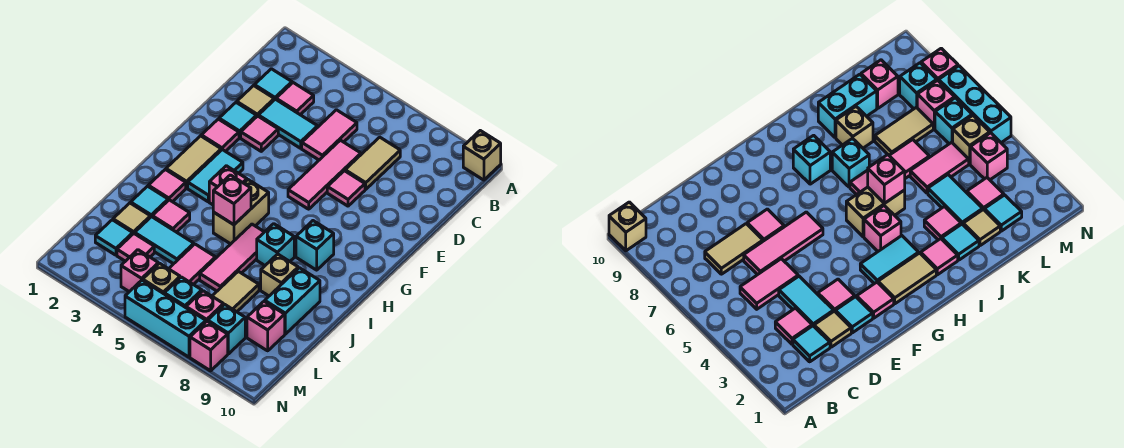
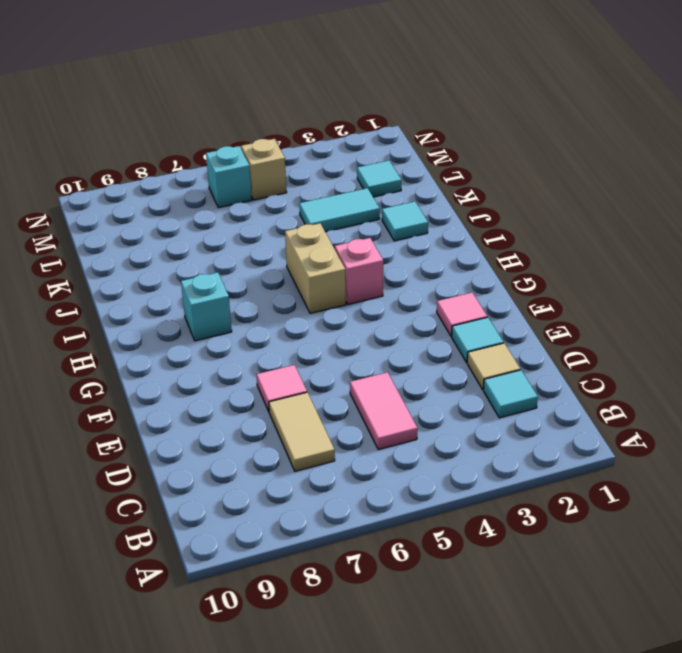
none -> tan brick A10 level 1
none -> pink tile C3 level 1
none -> cyan tile D3:D4 level 1
none -> pink tile D6:F6 level 1

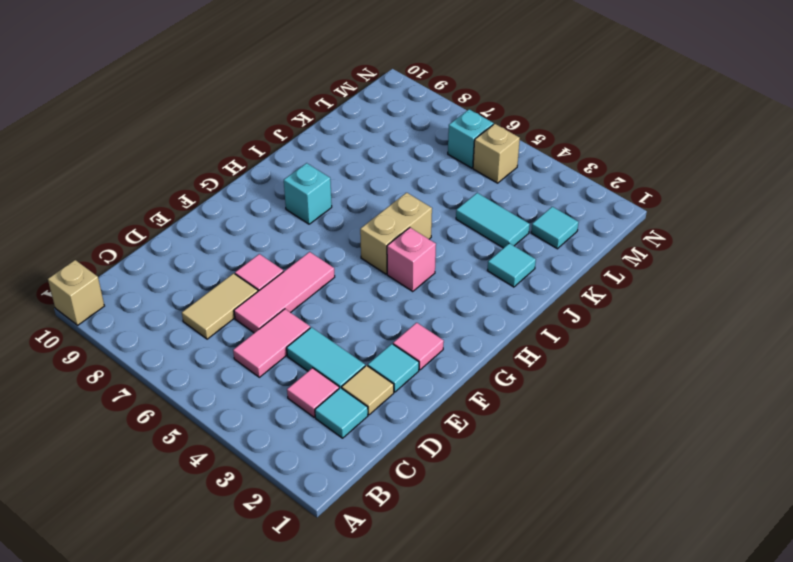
none -> pink tile E3 level 1
none -> tan tile G2:H2 level 1
none -> cyan tile G3:H3 level 1
none -> pink tile I2 level 1

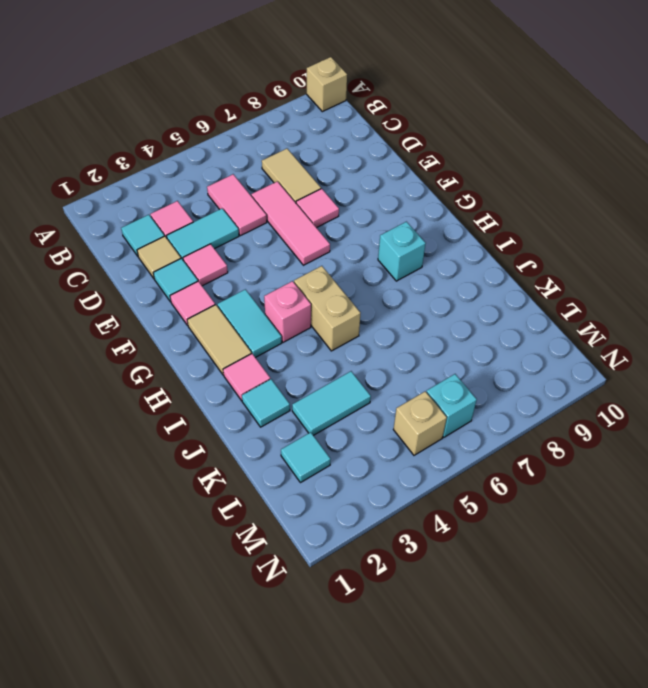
none -> pink tile I6:K6 level 1
none -> cyan brick I7 level 1
none -> pink tile J3 level 1
none -> tan brick J8 level 1

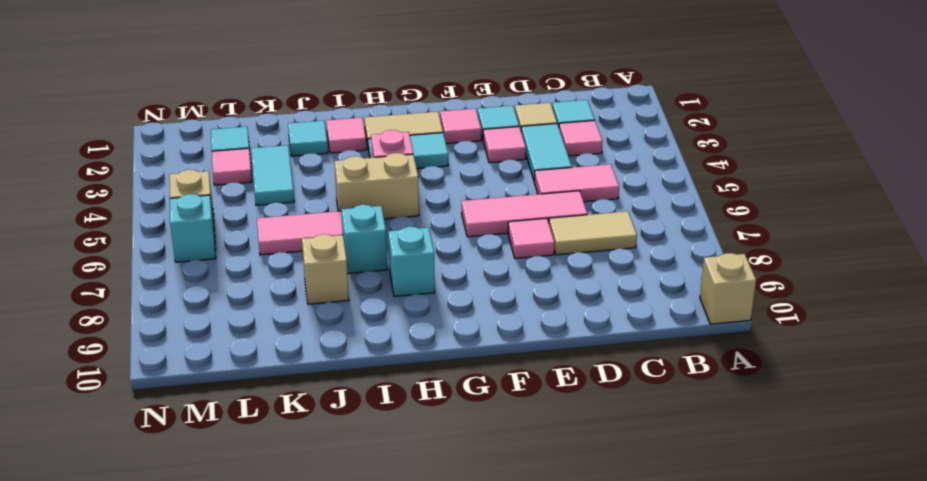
none -> pink tile J3 level 1
none -> cyan brick J9:K9 level 1
none -> tan tile K2 level 1
none -> pink tile K5:L5 level 1

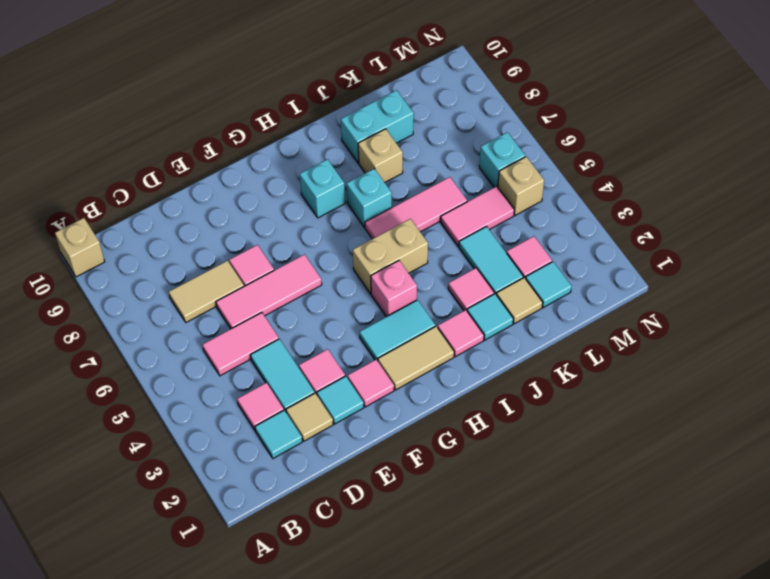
none -> tan tile K7:L7 level 1
none -> pink brick L9 level 1
none -> pink brick M4 level 1
none -> pink brick M7 level 1

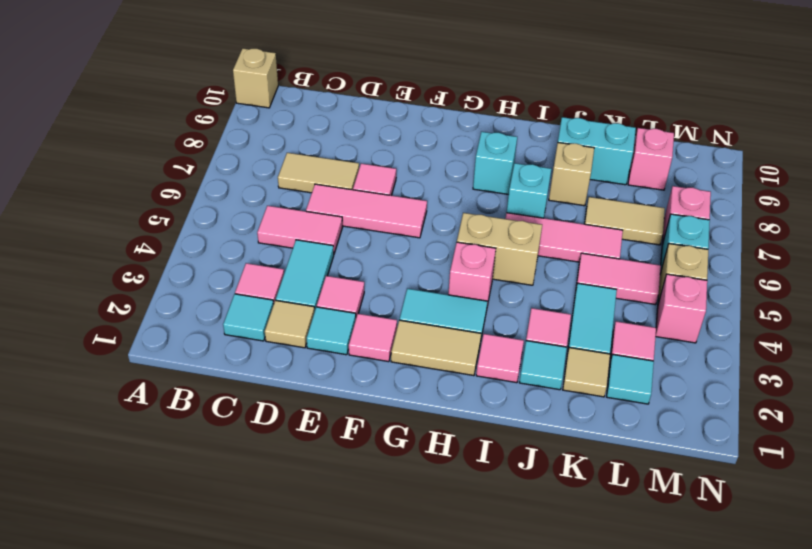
none -> cyan brick M8 level 1
none -> cyan brick N5:N7 level 1
none -> pink brick N8 level 1
none -> pink brick I5 level 2

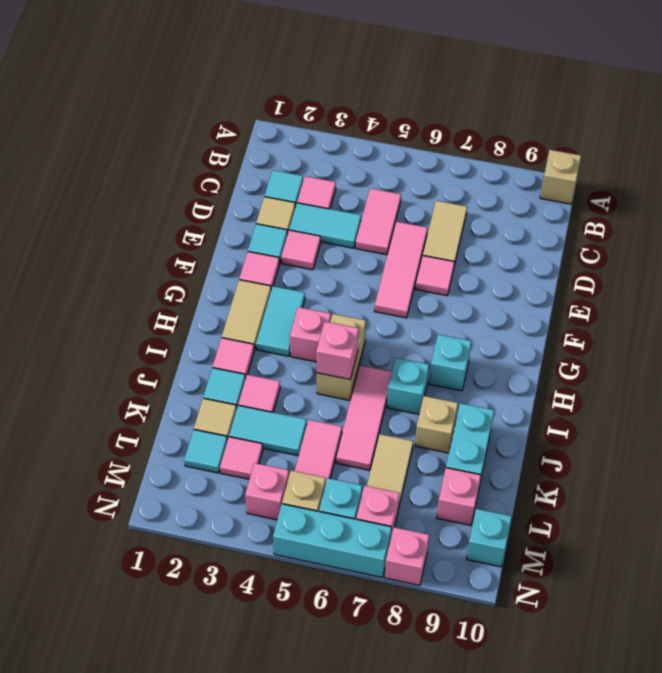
cyan brick M10 level 1 -> cyan brick M8 level 1

